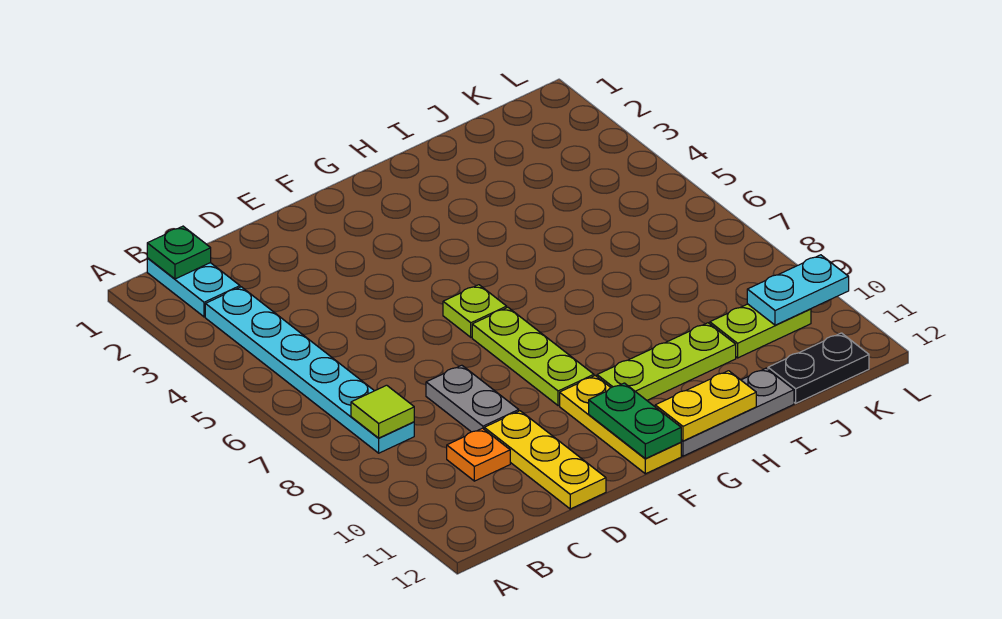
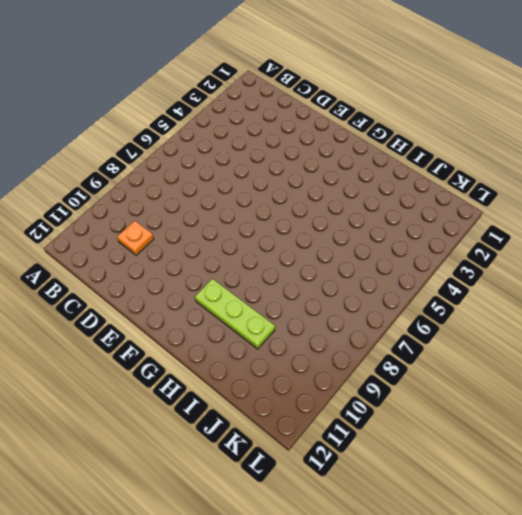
none -> cyan plate B1:B2 level 1
none -> cyan plate B3:B8 level 1
none -> grey plate D8:D9 level 1

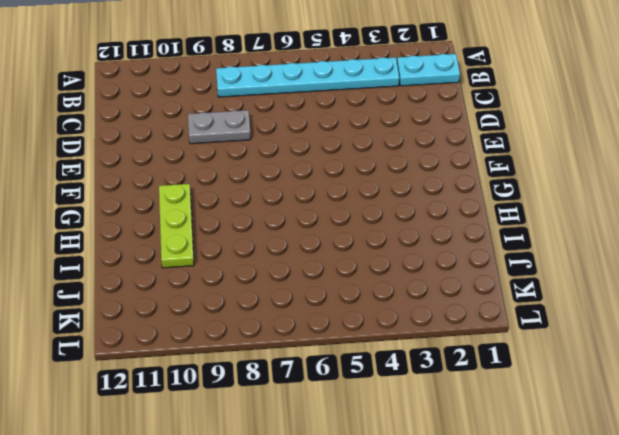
none -> orange plate C10 level 1
none -> yellow plate D10:D12 level 1
none -> lime plate F6 level 1

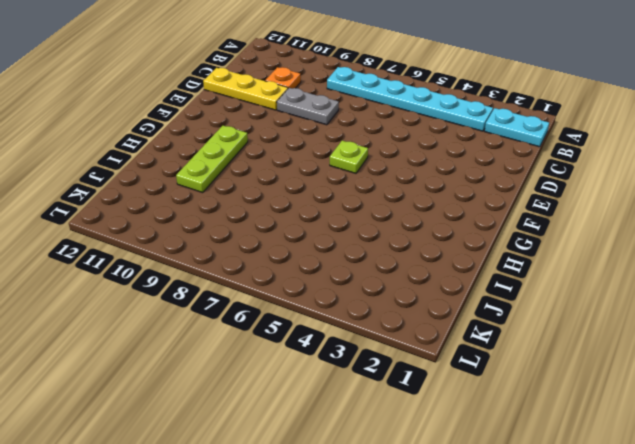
none -> lime plate F7:F9 level 1
none -> yellow plate F10:F12 level 1
none -> grey plate G12:I12 level 1

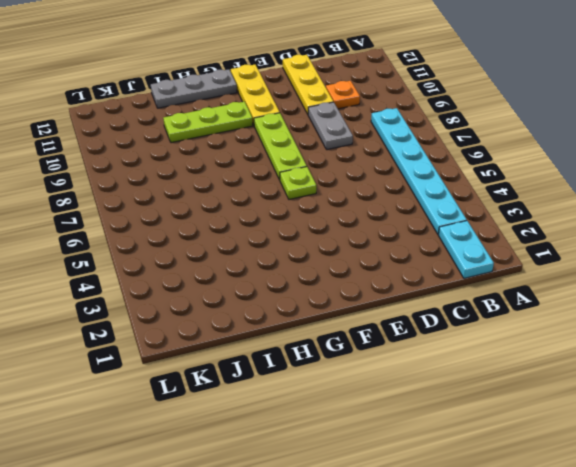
none -> lime plate J10:K10 level 1
none -> black plate J12:K12 level 1
none -> green plate B1 level 2

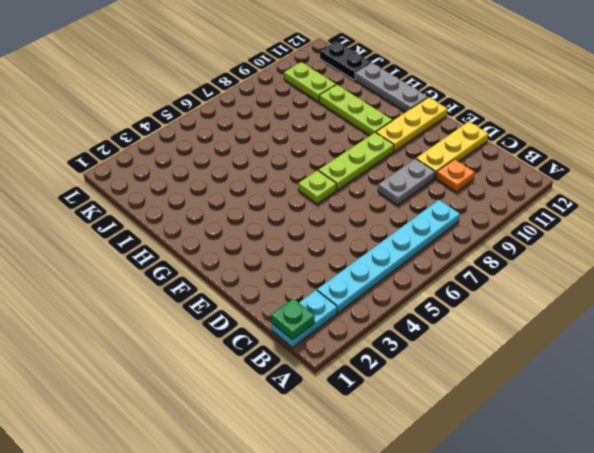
none -> lime tile B8 level 2
none -> green plate F11:F12 level 2
none -> yellow plate G12:H12 level 2

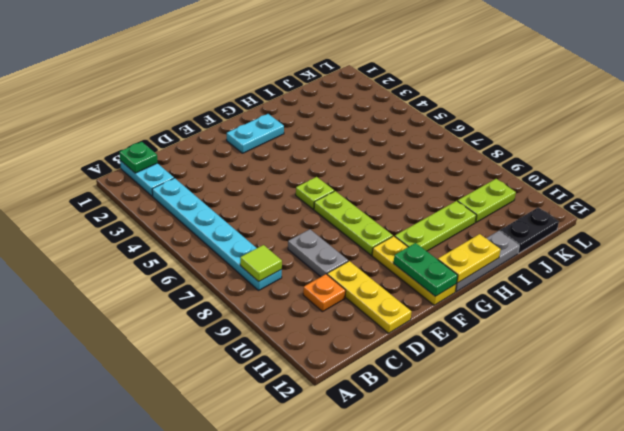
cyan plate F2:G2 level 1 -> cyan plate K10:L10 level 2

